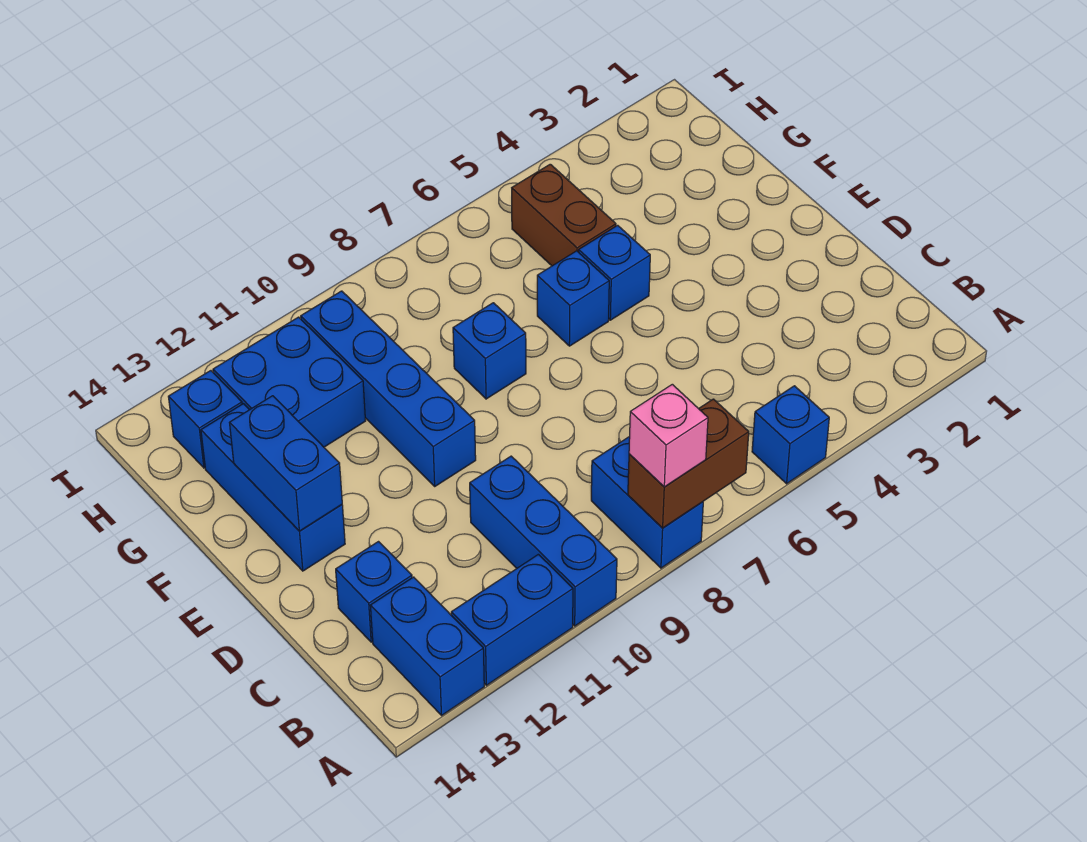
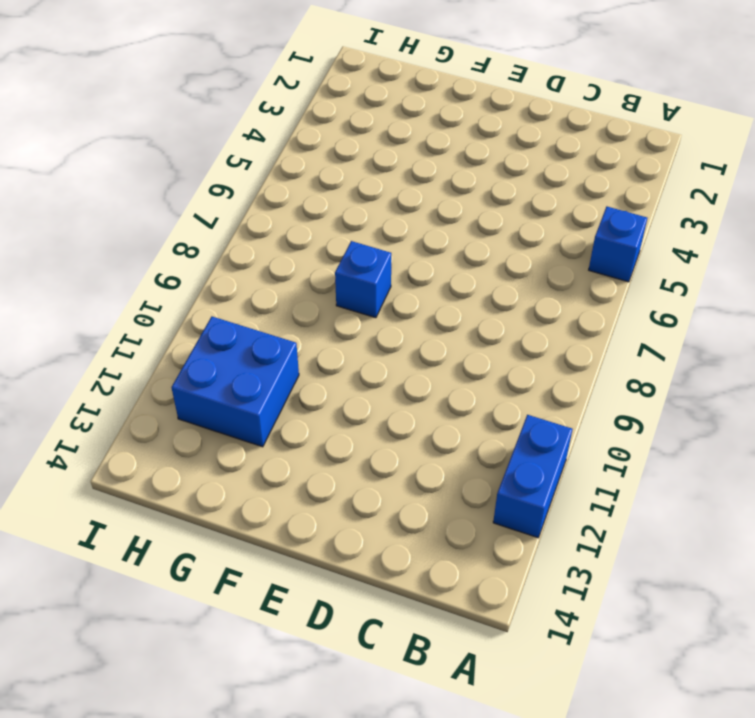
none -> blue brick A8:B8 level 1
none -> blue brick A10:C10 level 1
none -> blue brick A13:B13 level 1

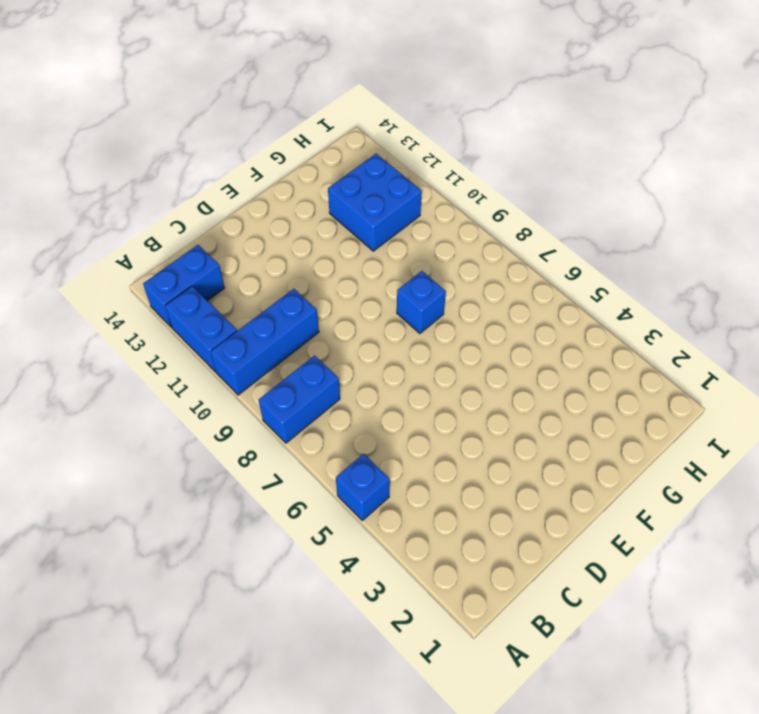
none -> blue brick C13 level 1
none -> blue brick E10:H10 level 1
none -> blue brick E13:G13 level 1

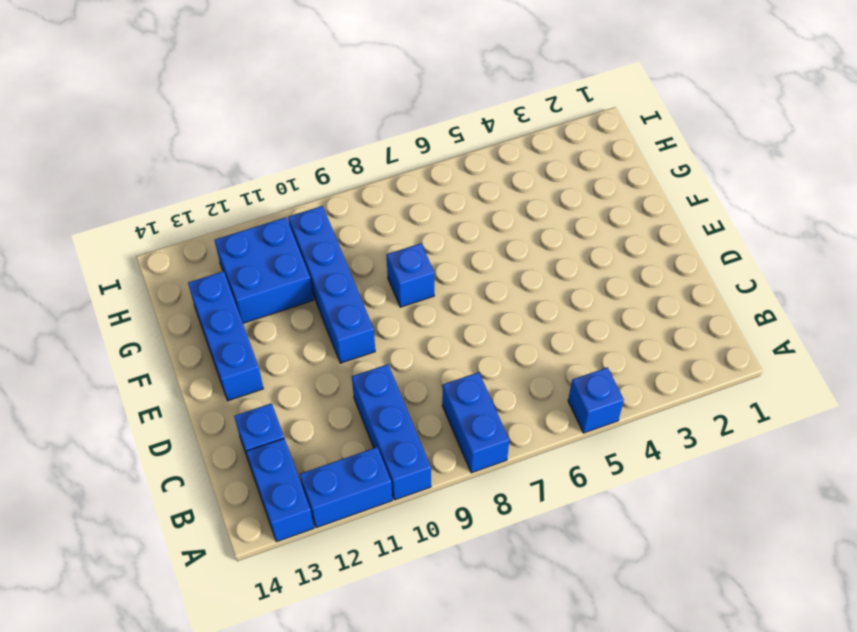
none -> blue brick F5 level 1
none -> blue brick F6 level 1
none -> brown brick G5:H5 level 1

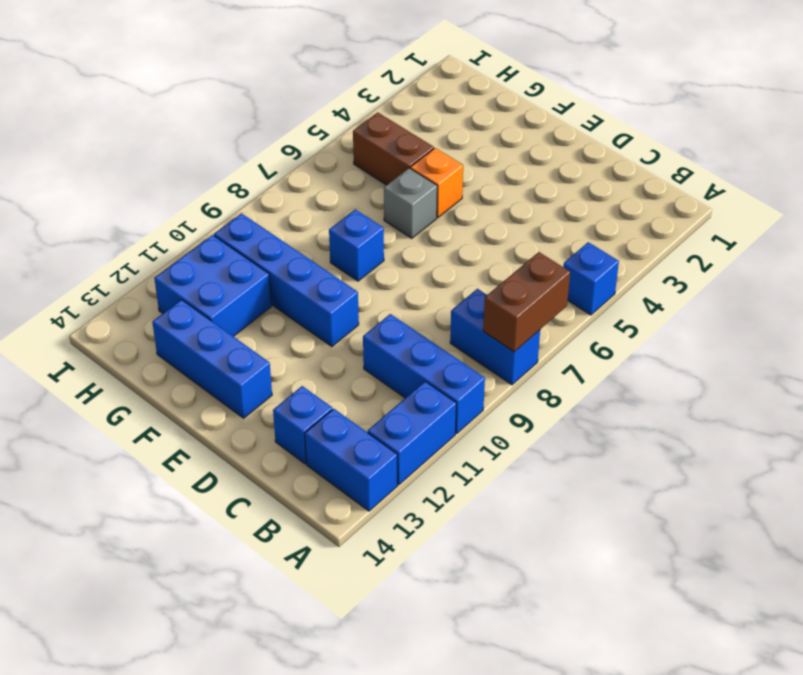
orange brick F5 level 1 -> blue brick F5 level 1
grey brick F6 level 1 -> blue brick F6 level 1
none -> blue brick H13 level 1
none -> blue brick E13:F13 level 2
none -> pink brick A8 level 3

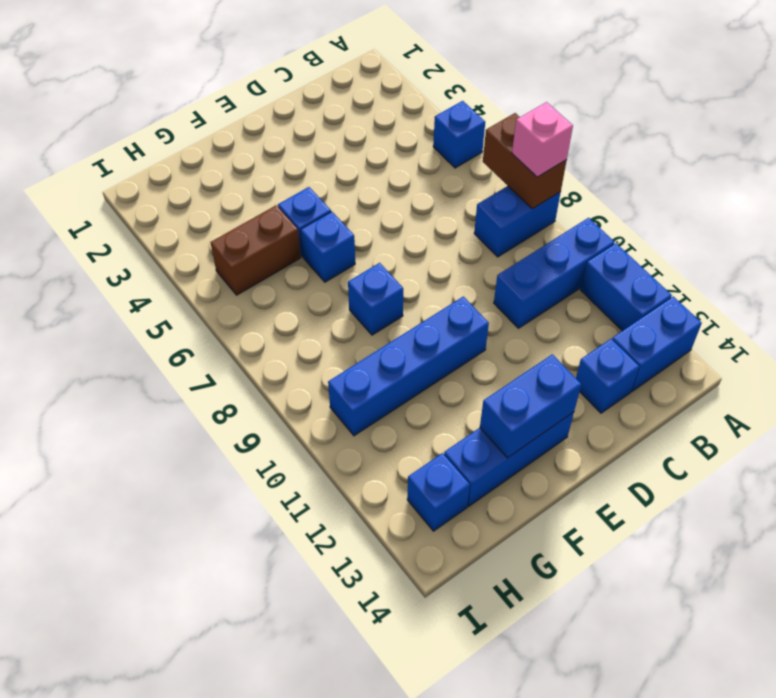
none -> blue brick G11:H12 level 1

